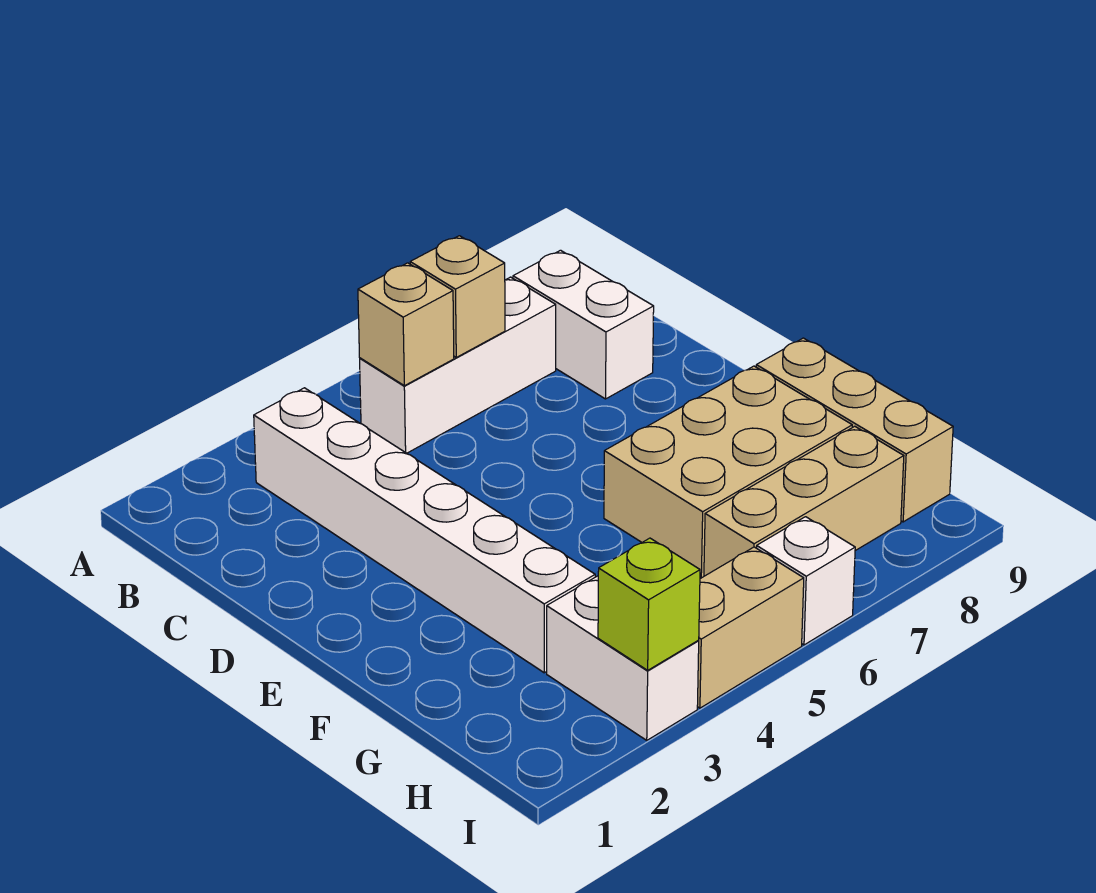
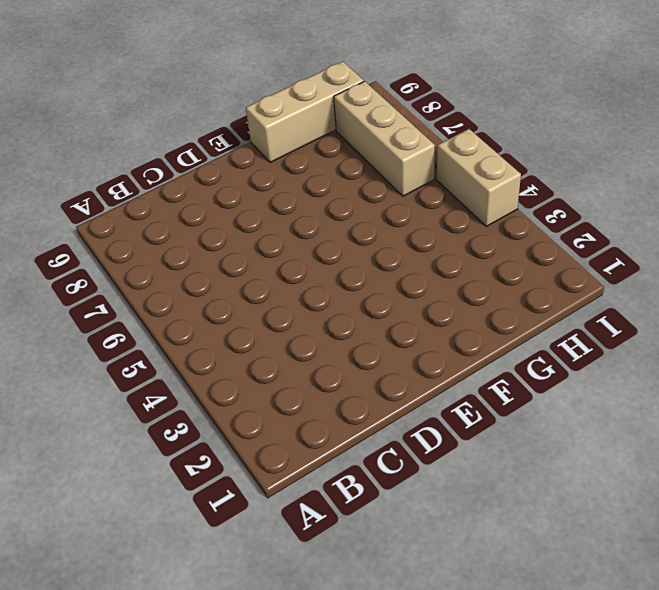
none -> white brick B3:G3 level 1
none -> white brick B5:B7 level 1
none -> white brick B8:C8 level 1

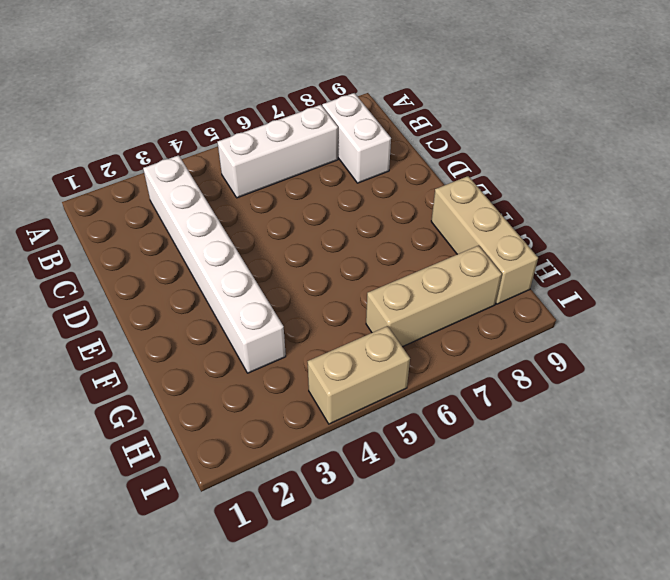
none -> tan brick F6:G8 level 1
none -> white brick H3:I3 level 1
none -> white brick I6 level 1

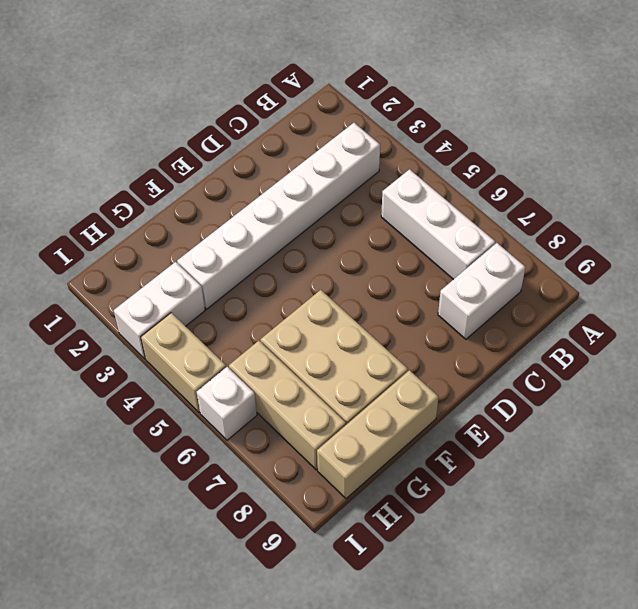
none -> tan brick B5 level 2
none -> tan brick B6 level 2
none -> lime brick I3 level 2

